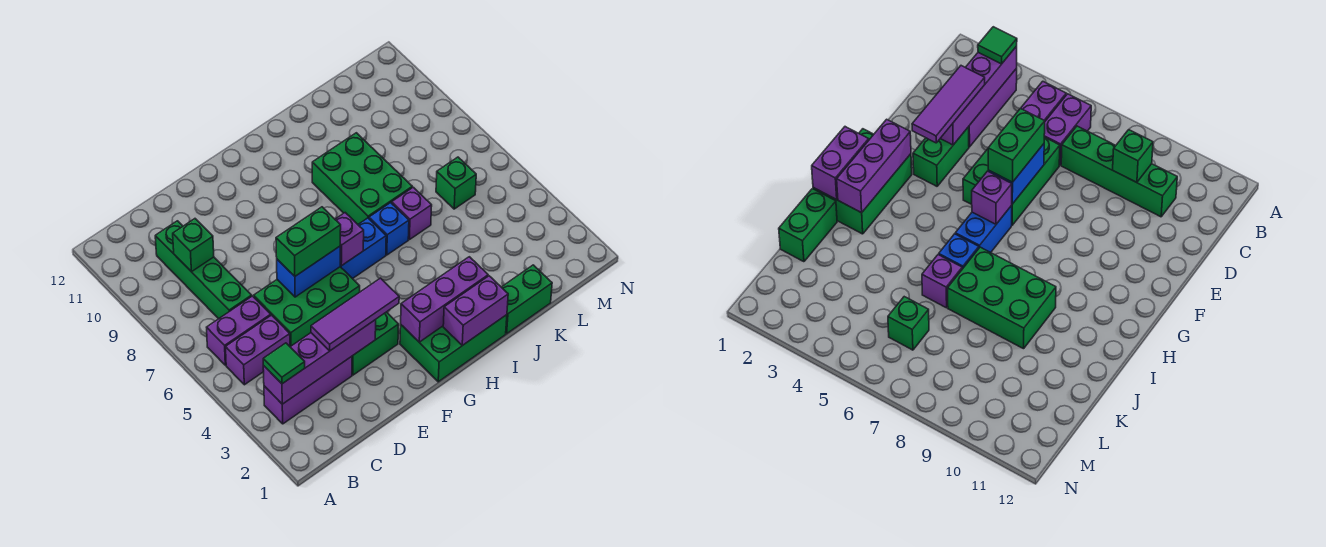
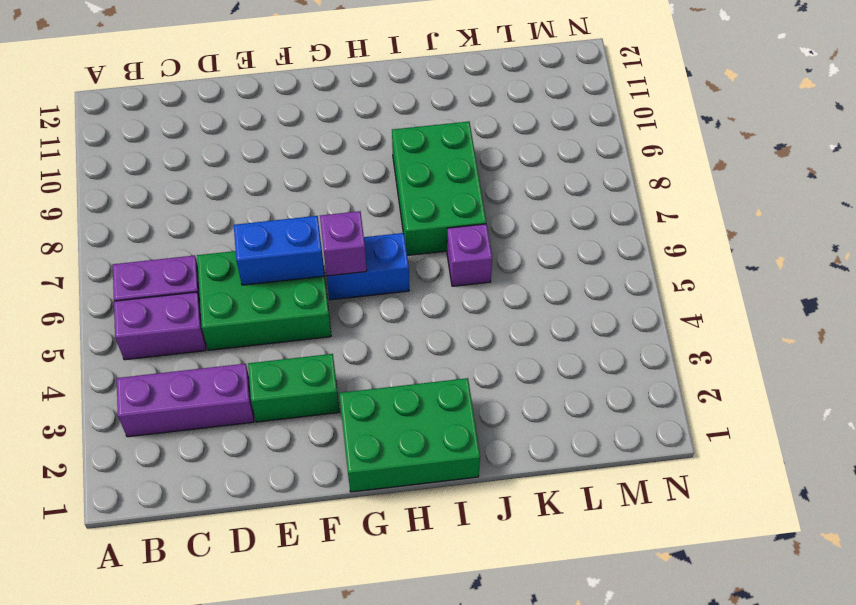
none -> green brick C7:C10 level 1
none -> blue brick I6 level 1
none -> green brick J1:K1 level 1

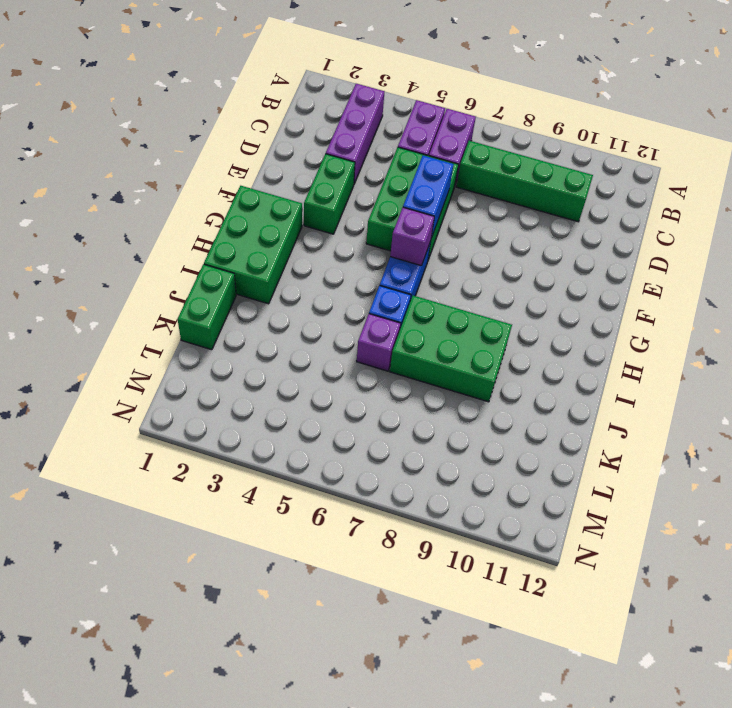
none -> green brick L6 level 1
none -> purple brick B3:E3 level 2
none -> green brick C9 level 2

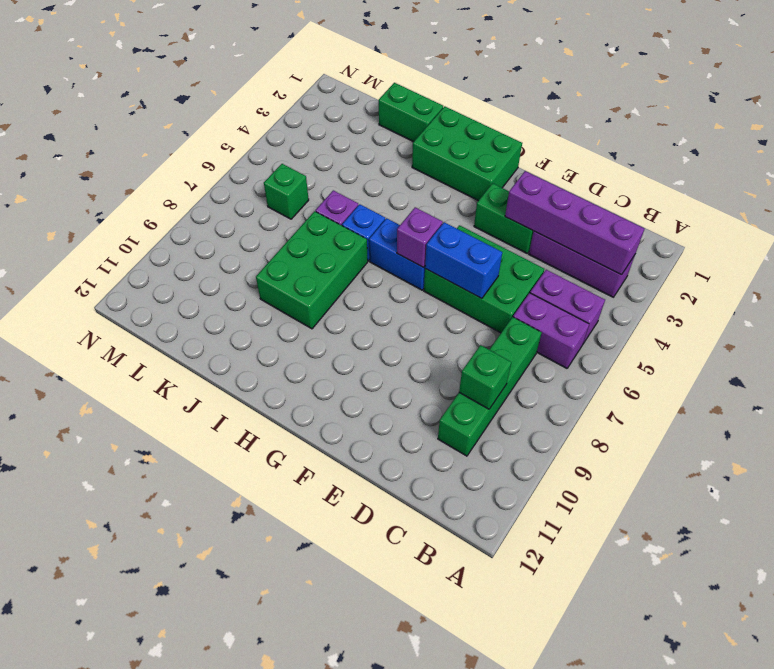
none -> purple brick G2:I2 level 2
none -> purple brick H1:I1 level 2
none -> green tile B3 level 3

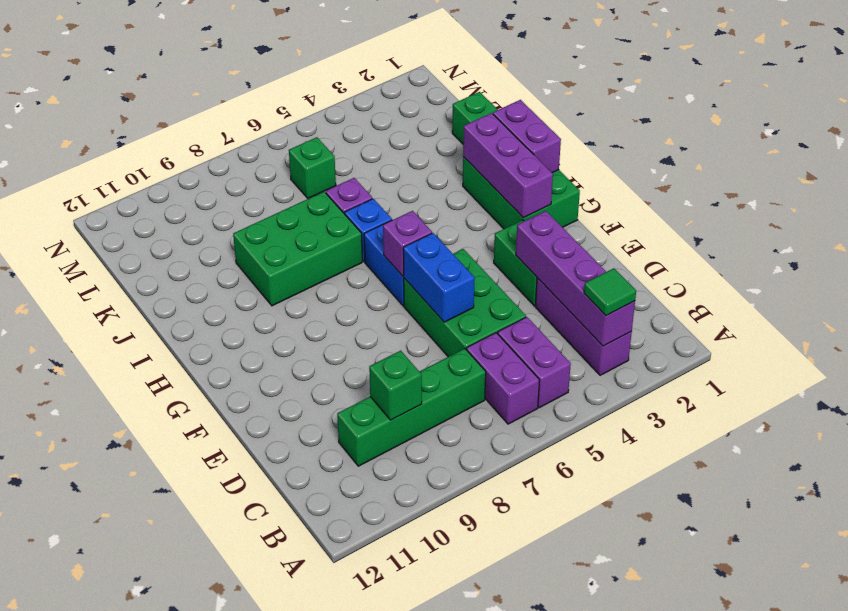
none -> purple tile D3:F3 level 3
none -> green brick E6:F6 level 3

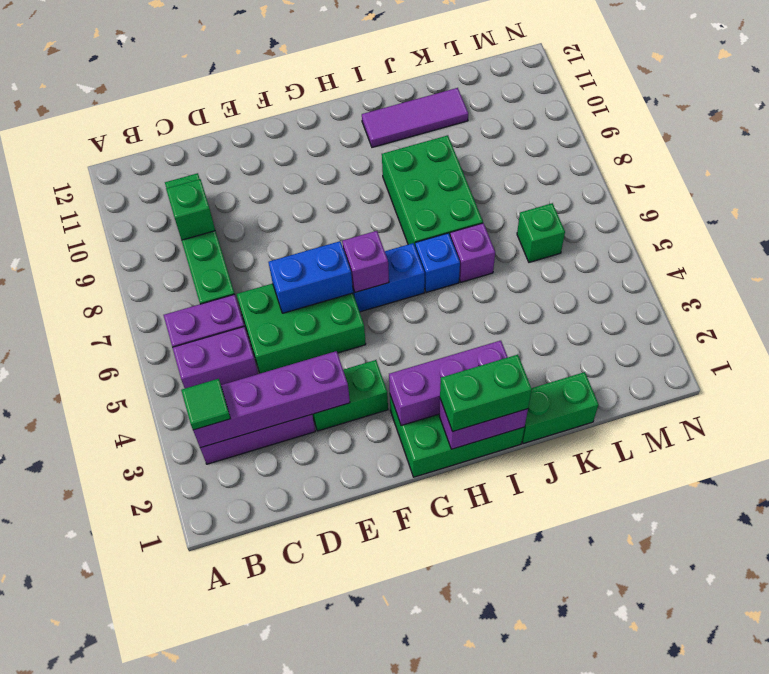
green brick H1:I1 level 3 -> green brick E6:F6 level 3
purple tile I11:K11 level 1 -> purple tile D3:F3 level 3

